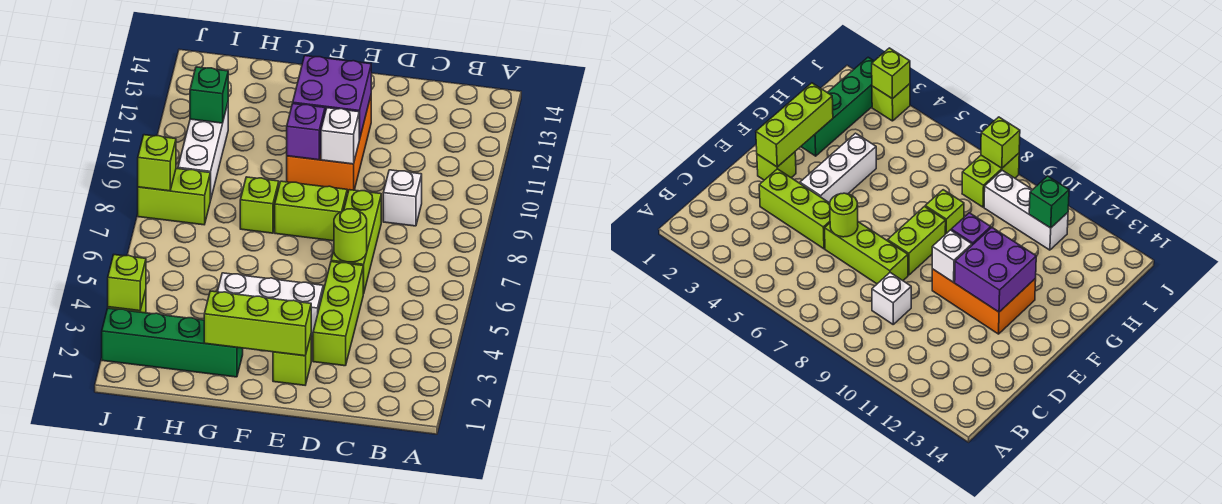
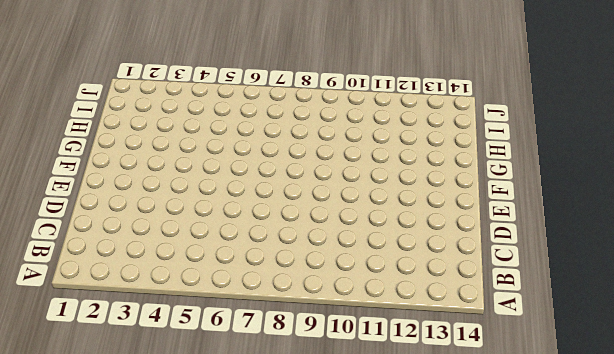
none -> white brick C9 level 1
none -> lime brick D3:D5 level 1
none -> lime brick D6:D8 level 1

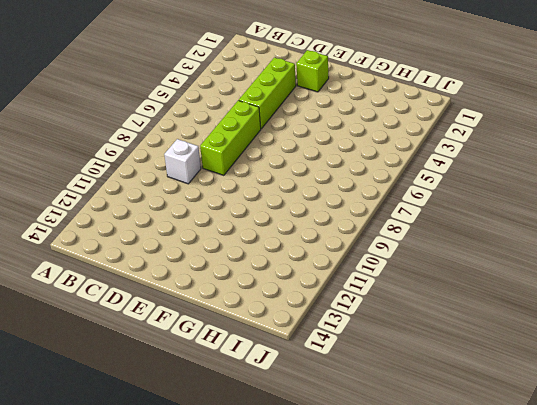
none -> white brick E4:G4 level 1
none -> lime brick E8:F8 level 1
none -> orange brick E10:F12 level 1

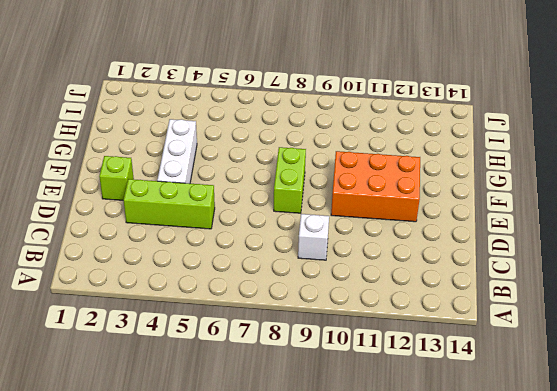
none -> lime brick D6:D8 level 1
none -> green brick G2:J2 level 1
none -> lime brick G8 level 1

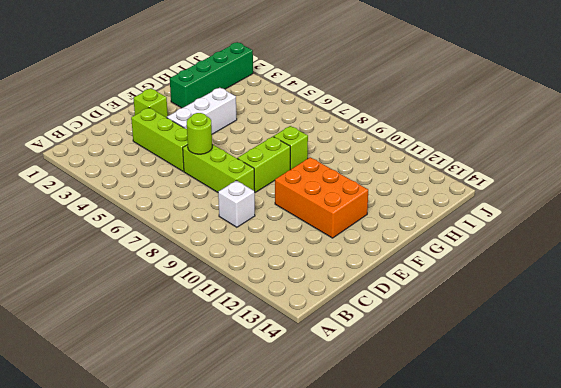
none -> lime brick I8:J8 level 1
none -> white brick I9:I11 level 1
none -> lime brick J3 level 1

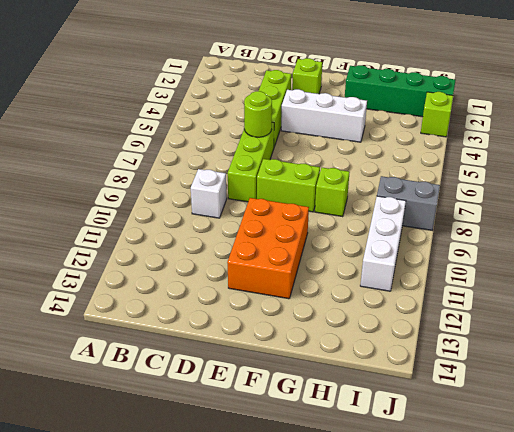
grey brick I8:J8 level 1 -> lime brick I8:J8 level 1
none -> lime brick E2:G2 level 2
none -> white brick E10 level 2
none -> purple brick E11:F12 level 2

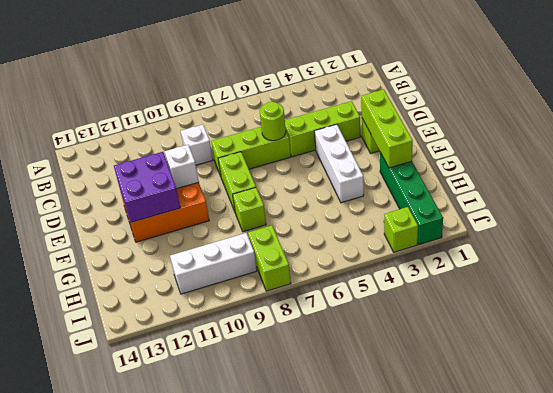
none -> purple brick F10 level 2
none -> green brick I11 level 2
none -> lime brick J3 level 2

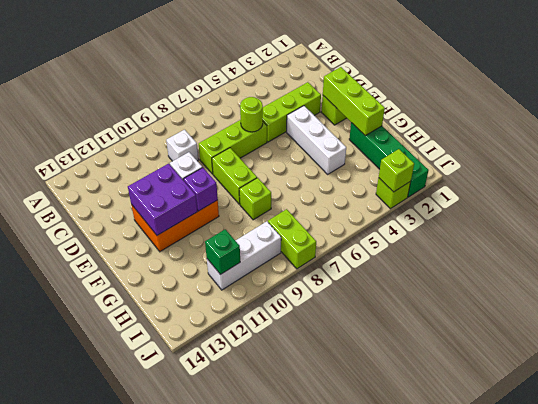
none -> lime brick J8 level 2

